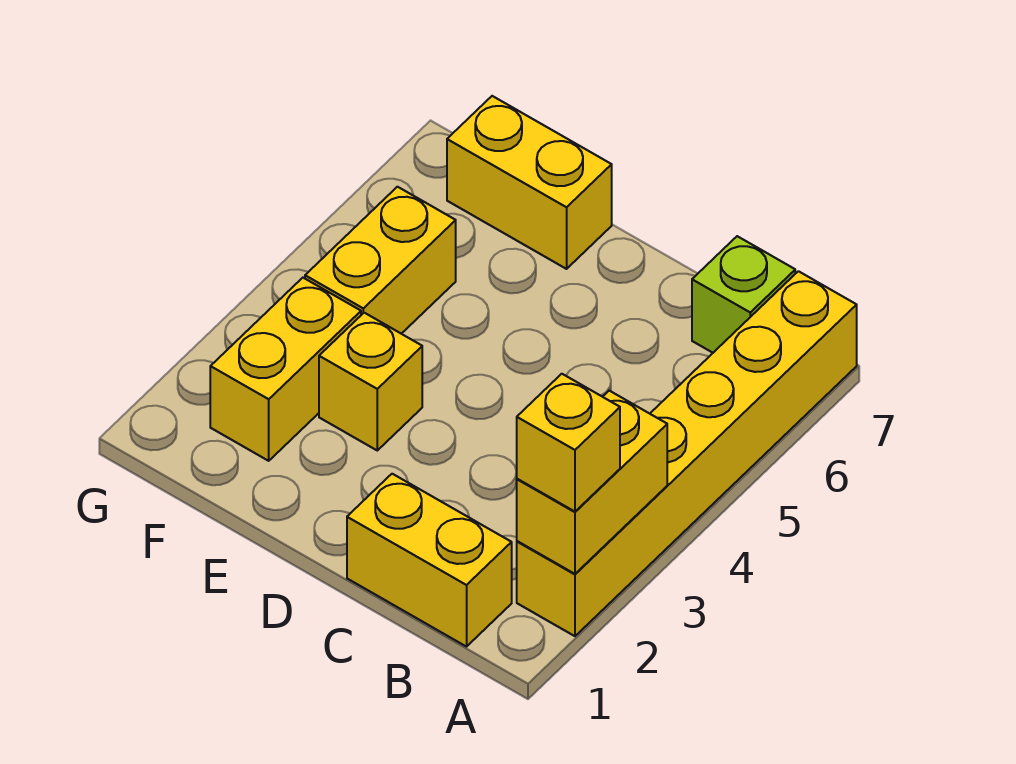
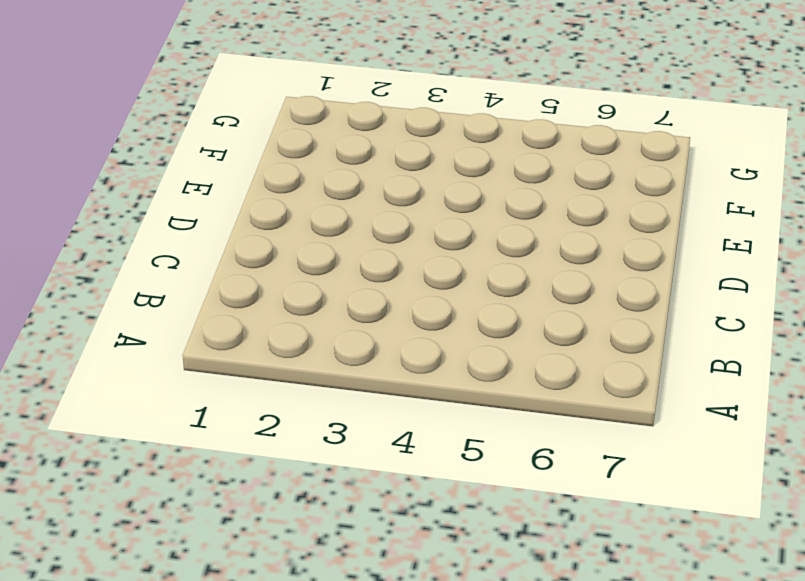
none -> yellow brick A2:A7 level 1
none -> yellow brick B1:C1 level 1

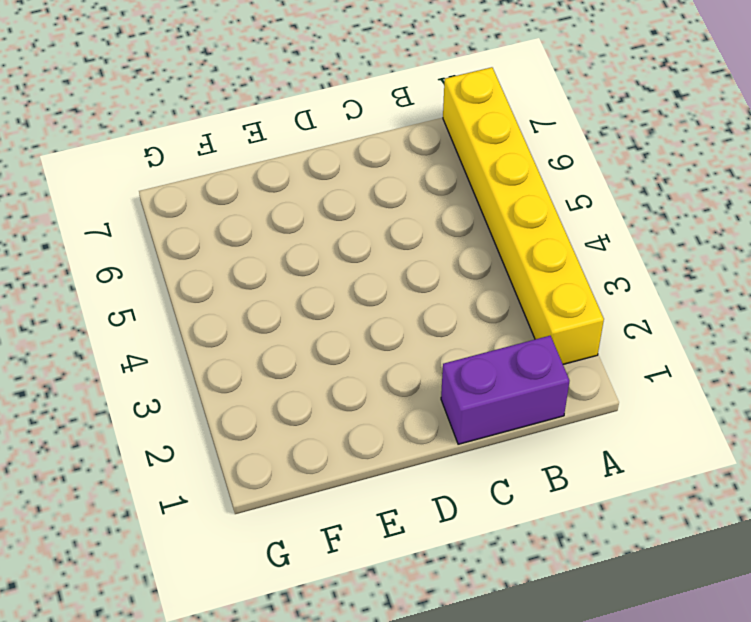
purple brick B1:C1 level 1 -> yellow brick B1:C1 level 1
none -> lime brick B7 level 1
none -> yellow brick E3 level 1

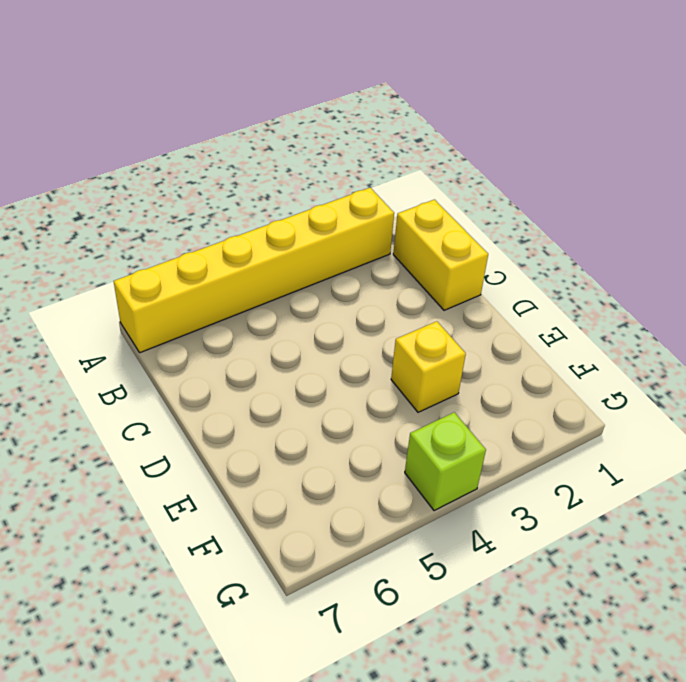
lime brick G4 level 1 -> lime brick B7 level 1
none -> yellow brick E7:F7 level 1
none -> yellow brick F2:F3 level 1

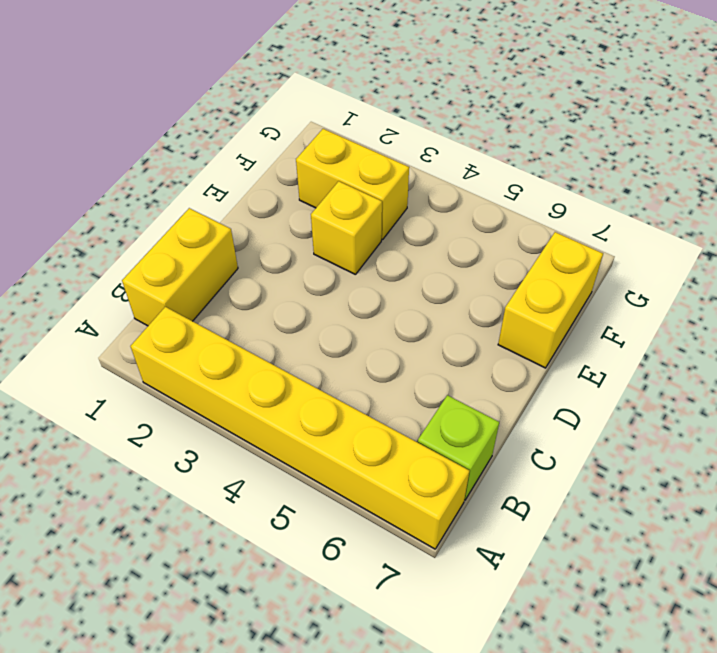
none -> yellow brick F4:F5 level 1
none -> yellow brick A2:A3 level 2

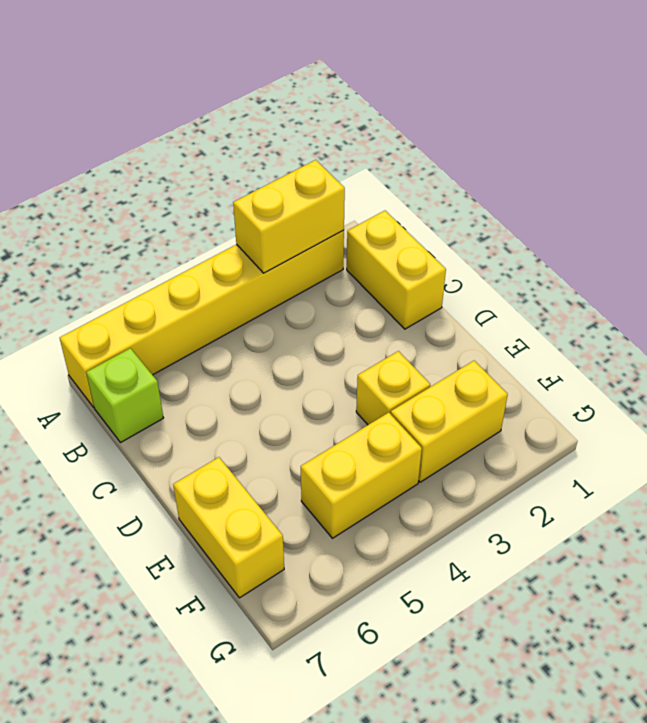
none -> yellow brick A2 level 3

